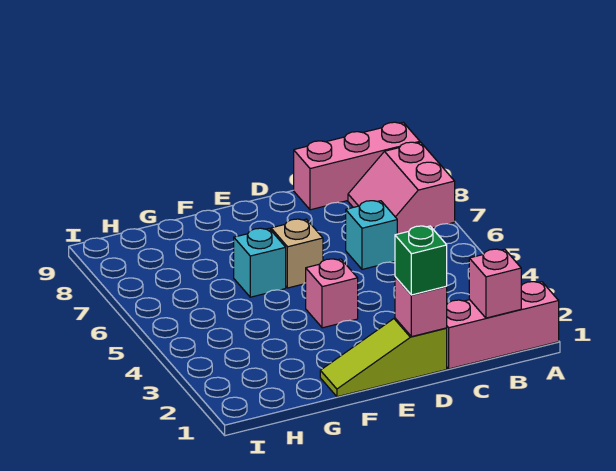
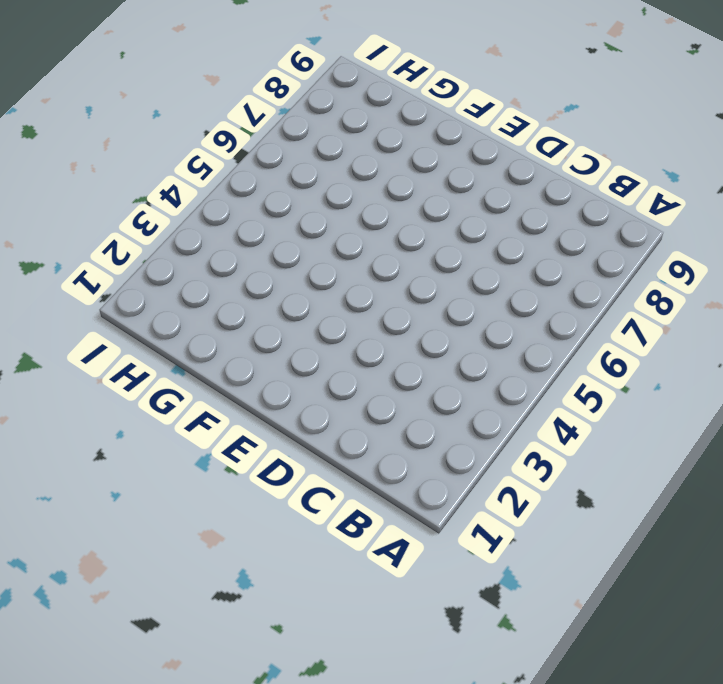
none -> pink brick A1:C1 level 1
none -> pink slope A7:B8 level 1 top A

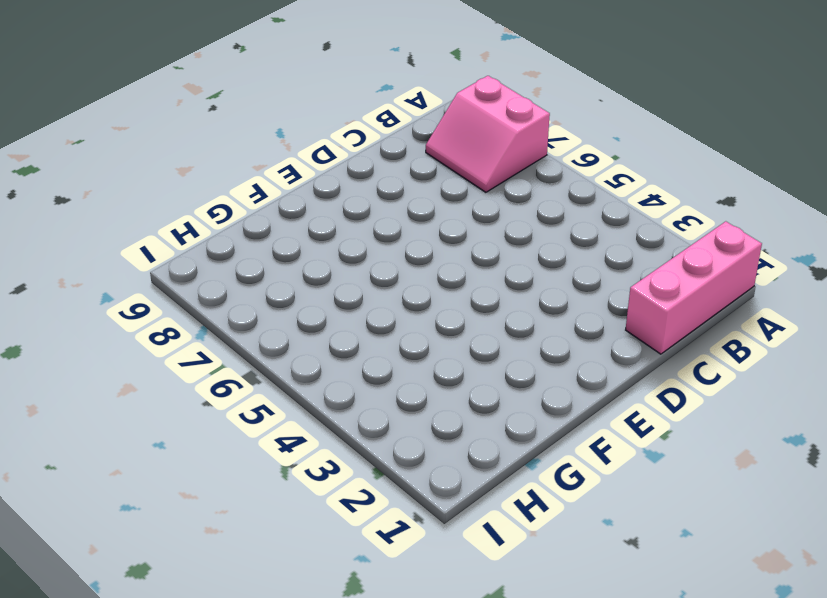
none -> pink brick A9:C9 level 1
none -> cyan brick C6 level 1

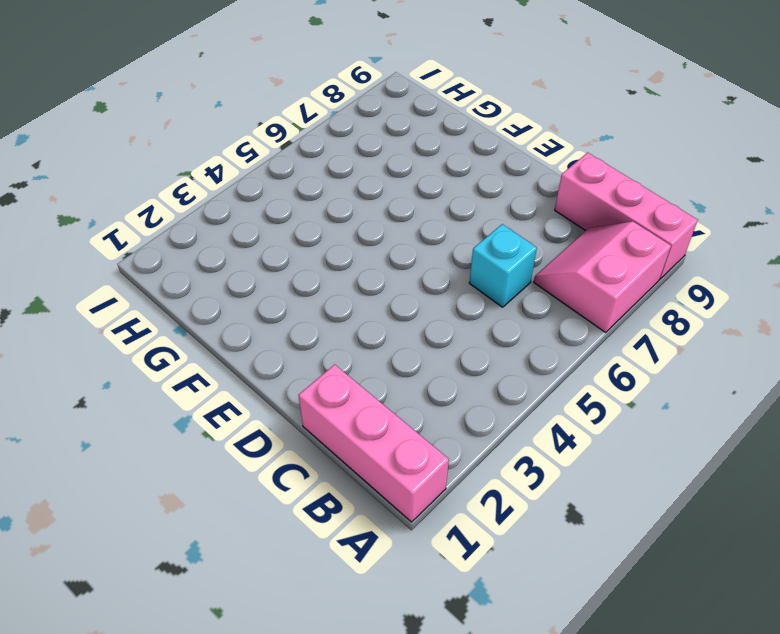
none -> lime slope D1:F1 level 1 top D
none -> pink brick E4 level 1

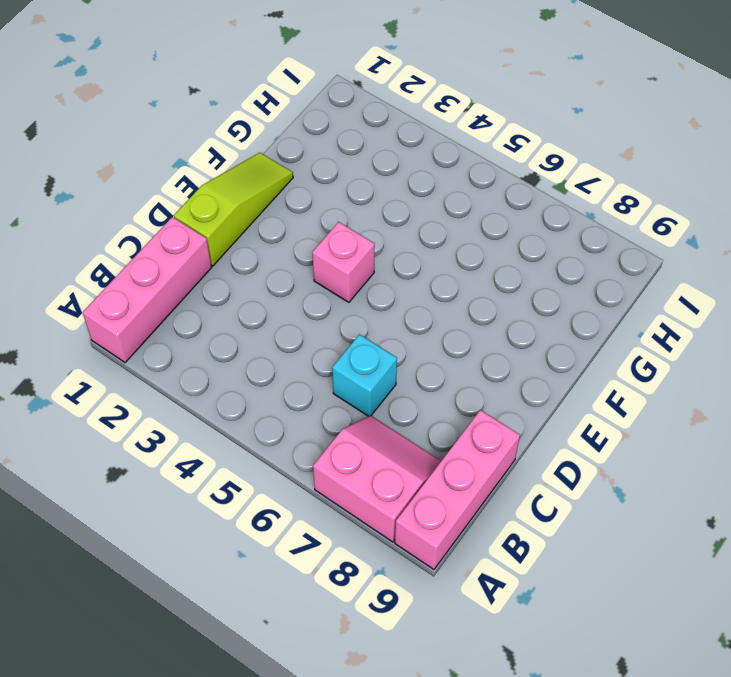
none -> tan brick E6 level 1
none -> cyan brick F6 level 1

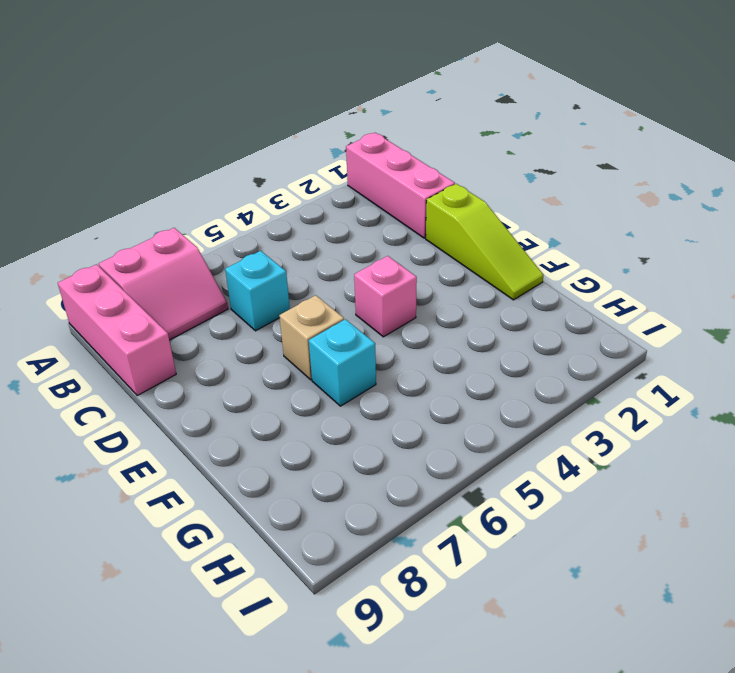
none -> pink brick B1 level 2
none -> pink brick D1 level 2

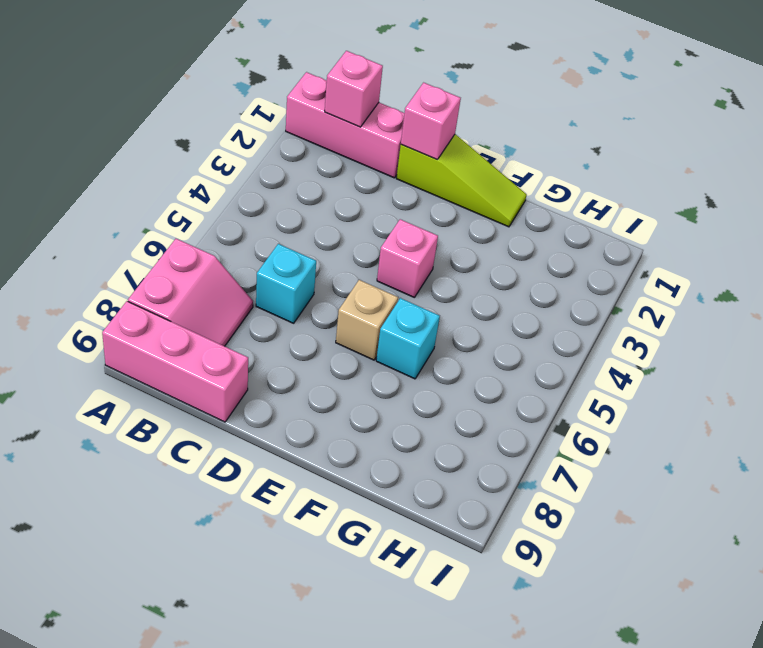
none -> green brick D1 level 3

